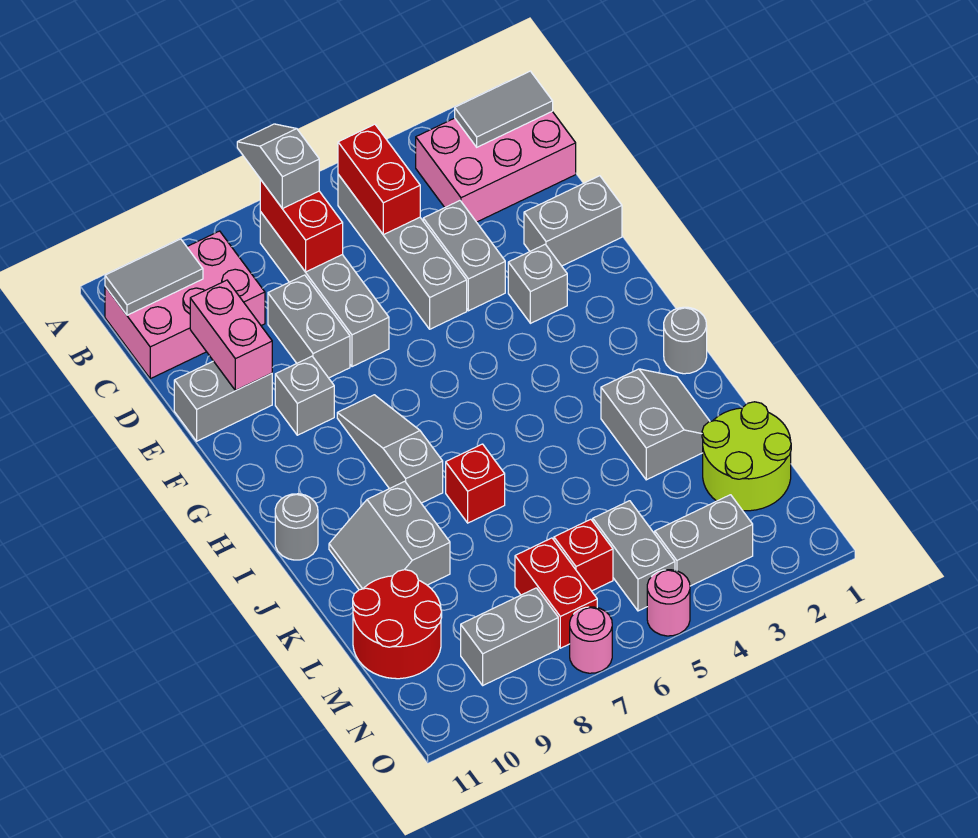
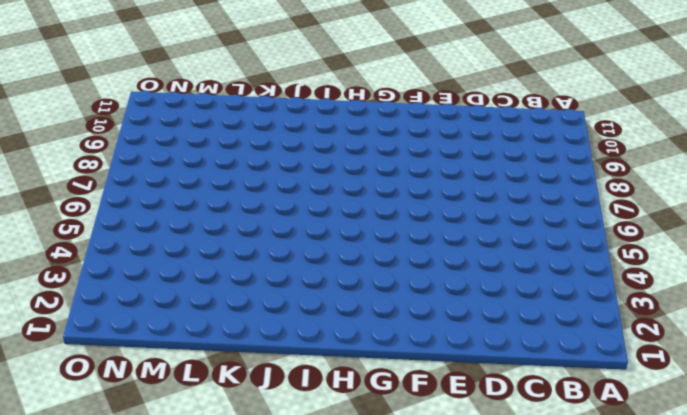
none -> pink brick B1:C3 level 1
none -> grey brick B5:E5 level 1
none -> grey brick B7:E7 level 1
none -> pink brick B9:C11 level 1

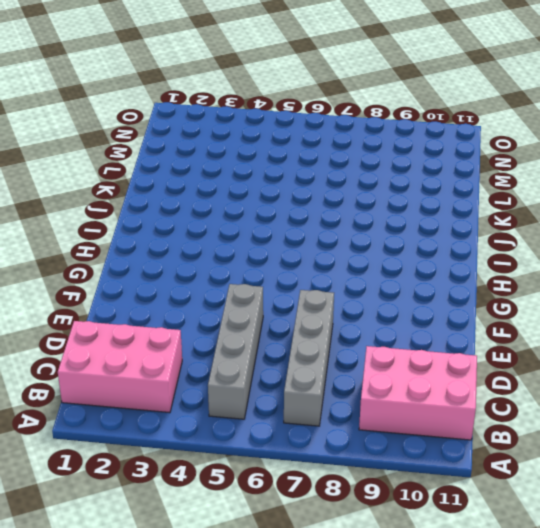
none -> grey brick D4:E4 level 1
none -> grey brick D8:E8 level 1
none -> grey brick E1:E2 level 1
none -> grey brick E10:E11 level 1

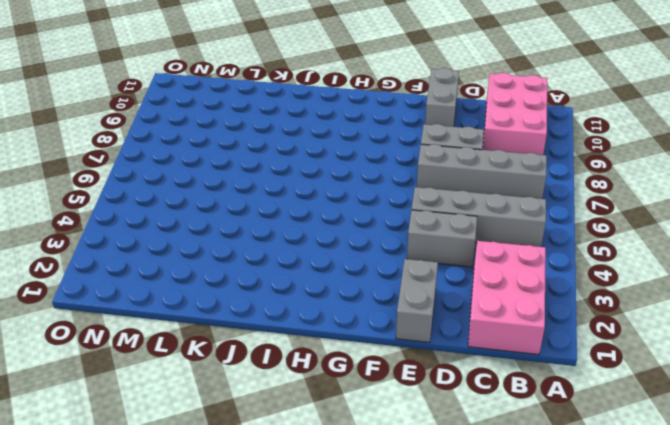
none -> grey brick F3 level 1
none -> grey brick F9 level 1
none -> grey slope G8:I8 level 1 top I
none -> grey round brick I1 level 1

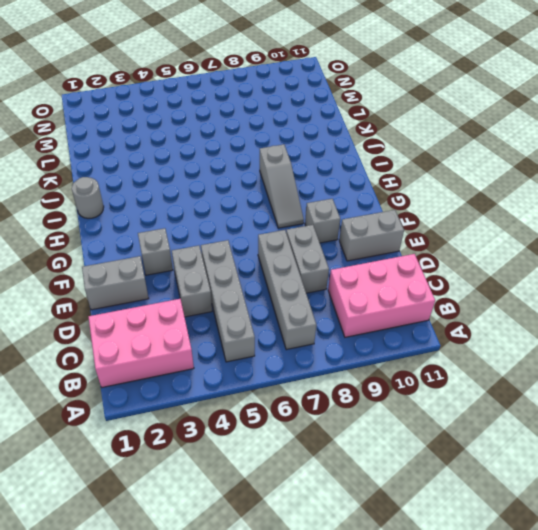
none -> grey round brick I11 level 1
none -> grey slope J2:K3 level 1 top 3
none -> red brick J7 level 1
none -> grey slope J9:K10 level 1 top 9

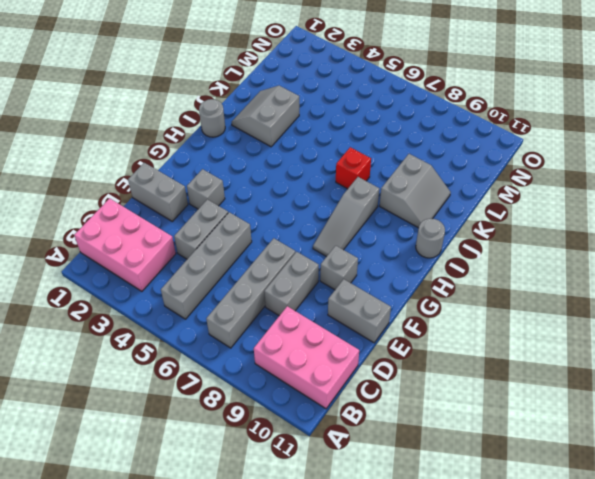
none -> lime round brick L1:M2 level 1
none -> red round brick L10:M11 level 1
none -> grey brick M5:N5 level 1
none -> red brick M6 level 1

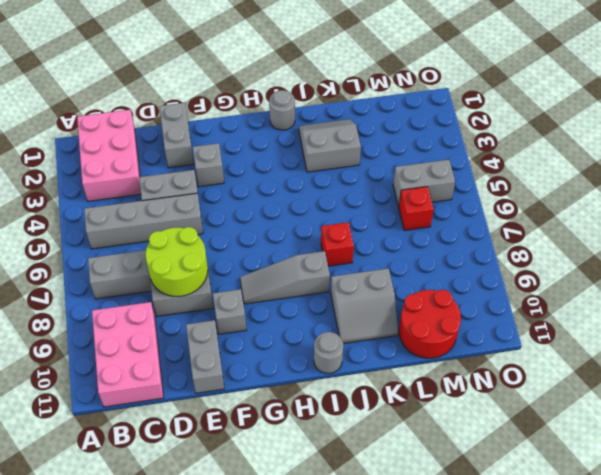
lime round brick D7:E8 level 2 -> lime round brick L1:M2 level 1
none -> red brick M7:N7 level 1
none -> grey brick N3:N4 level 1
none -> grey brick N8:N9 level 1
none -> pink round brick O5 level 1

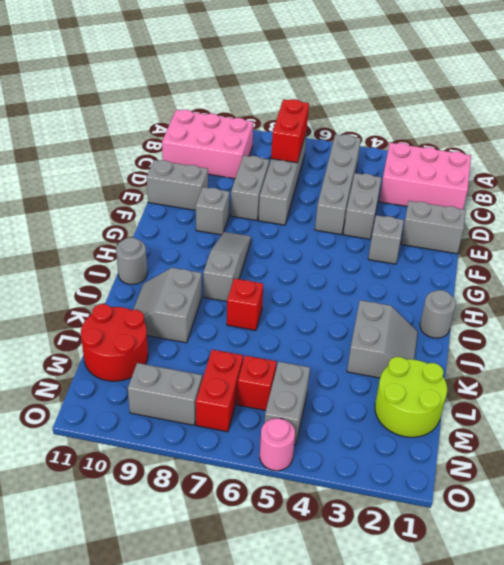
none -> grey brick N3:N4 level 1
none -> pink round brick O7 level 1
none -> grey tile B1:B2 level 2
none -> red brick B5:C5 level 2

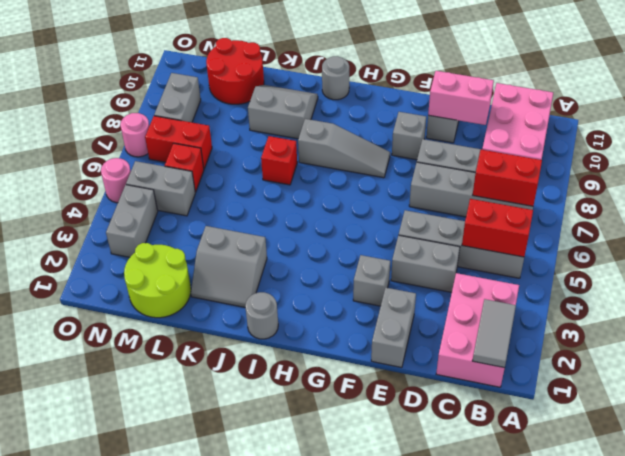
none -> grey tile B10:B11 level 2
none -> grey slope A7:B7 level 3 top B

